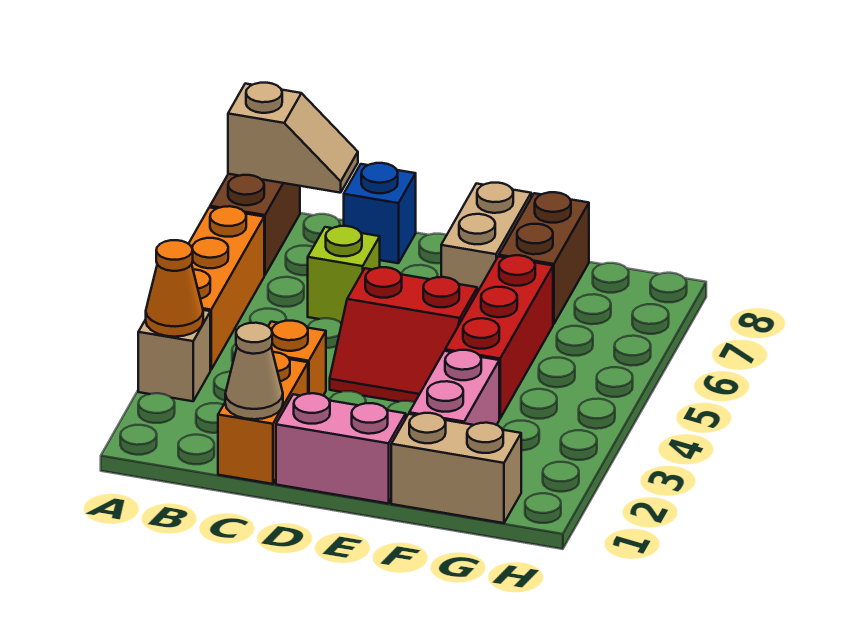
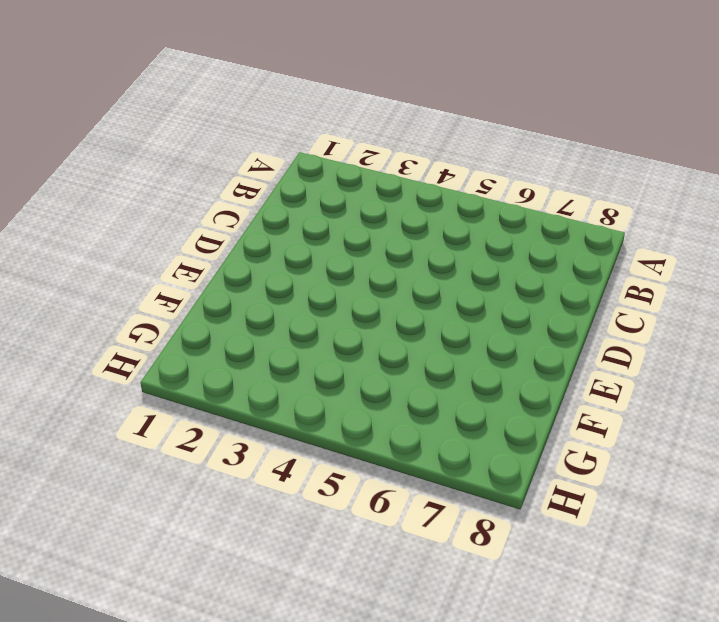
none -> tan brick A3 level 1
none -> orange brick A4:A6 level 1
none -> brown brick A7:A8 level 1

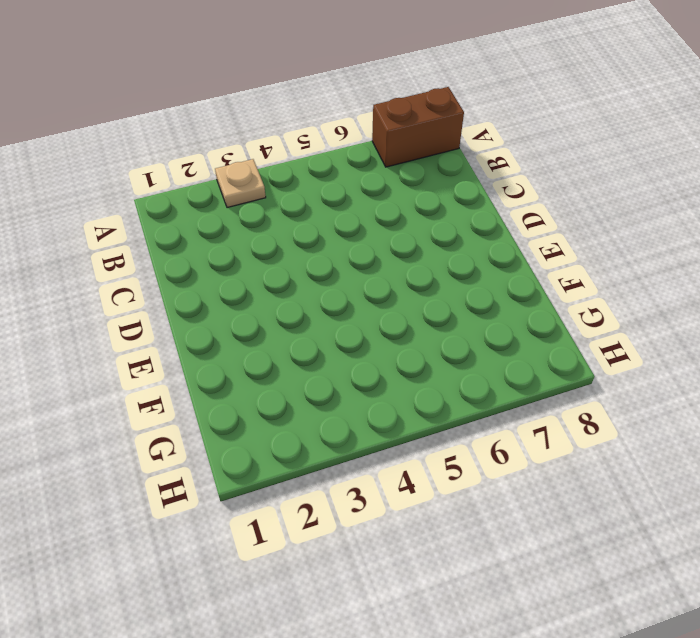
tan plate A3 level 1 -> tan brick A3 level 1
none -> orange brick A4:A6 level 1
none -> orange brick C1:C2 level 1
none -> orange brick C3 level 1

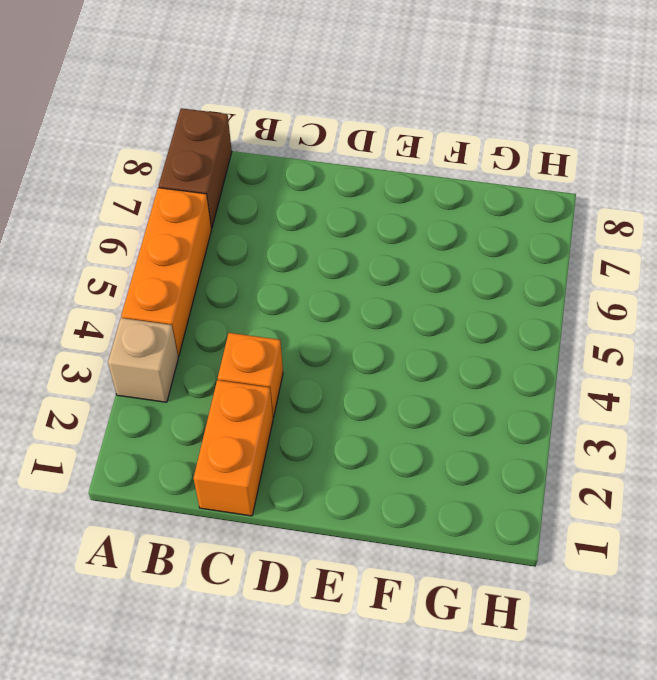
none -> lime brick C6 level 1
none -> blue brick C8 level 1
none -> pink brick D1:E1 level 1

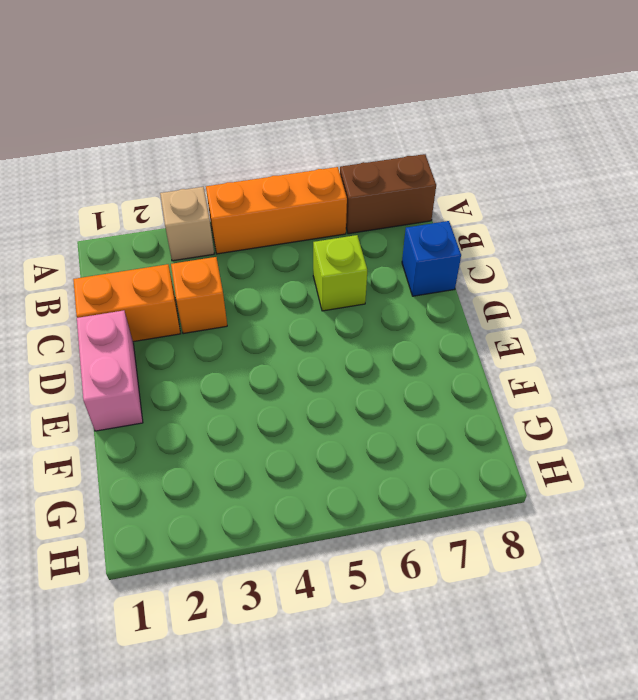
none -> red slope D4:E5 level 1 top 5
none -> tan brick E7:E8 level 1
none -> tan brick F1:G1 level 1

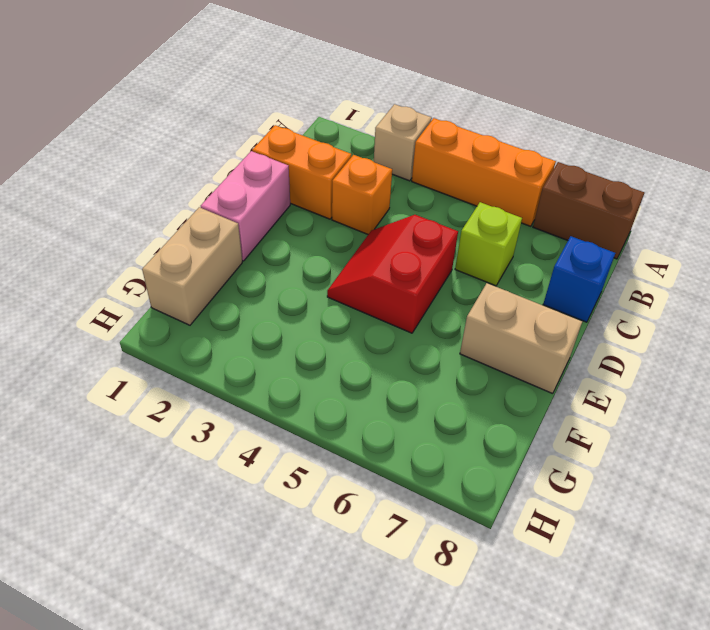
none -> pink brick F2:F3 level 1
none -> red brick F4:F6 level 1
none -> brown brick F7:F8 level 1

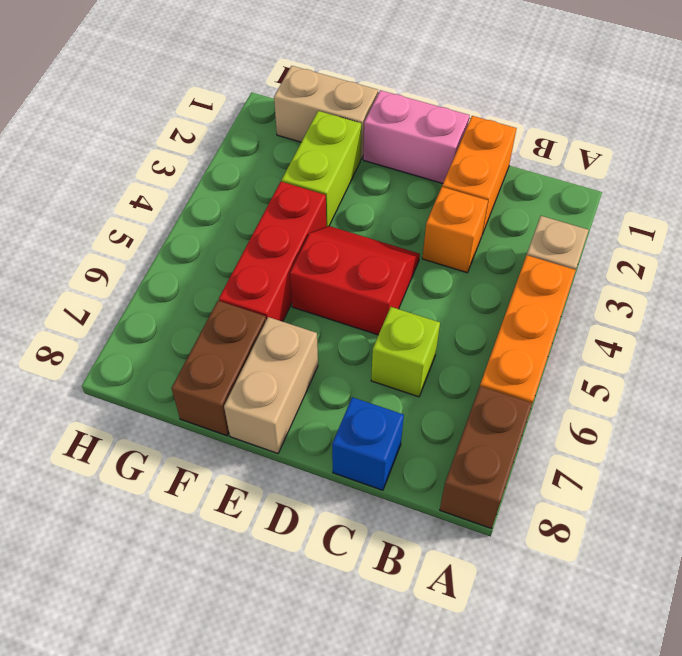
lime brick F2:F3 level 1 -> pink brick F2:F3 level 1
none -> orange cone A3 level 2
none -> tan slope A8:B8 level 2 top A
none -> tan cone C1 level 2

